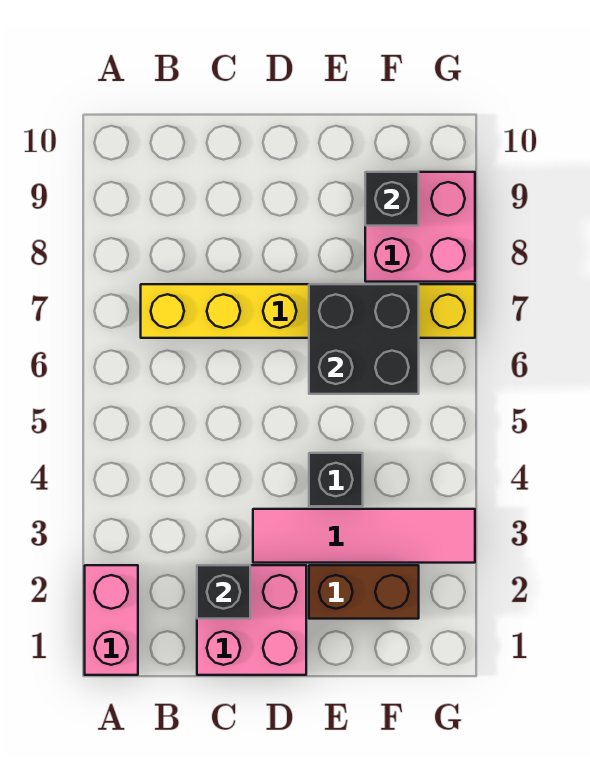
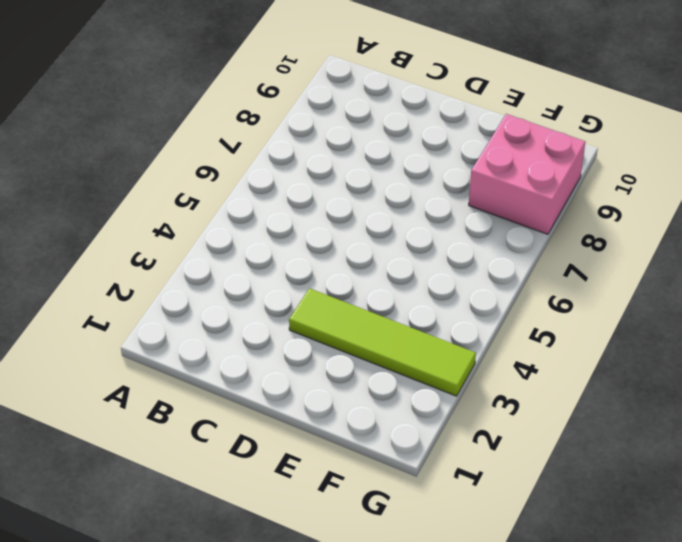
lime tile D3:G3 level 1 -> pink tile D3:G3 level 1
none -> pink brick A1:A2 level 1
none -> yellow brick B7:G7 level 1

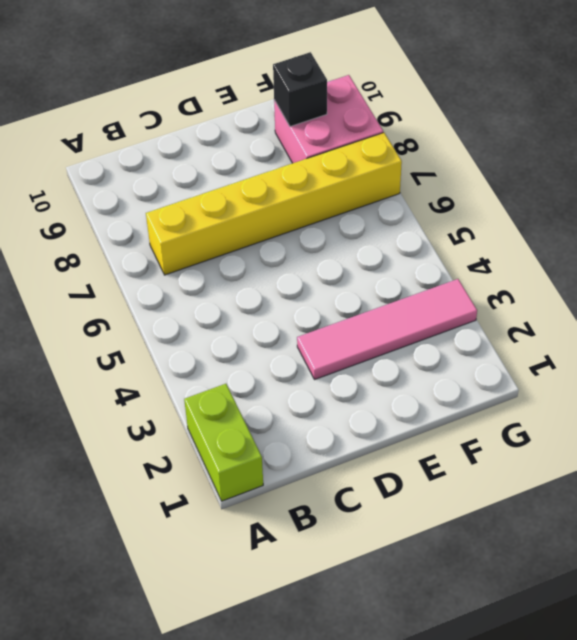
lime brick A1:A2 level 1 -> pink brick A1:A2 level 1
none -> pink brick C1:D2 level 1
none -> brown brick E2:F2 level 1

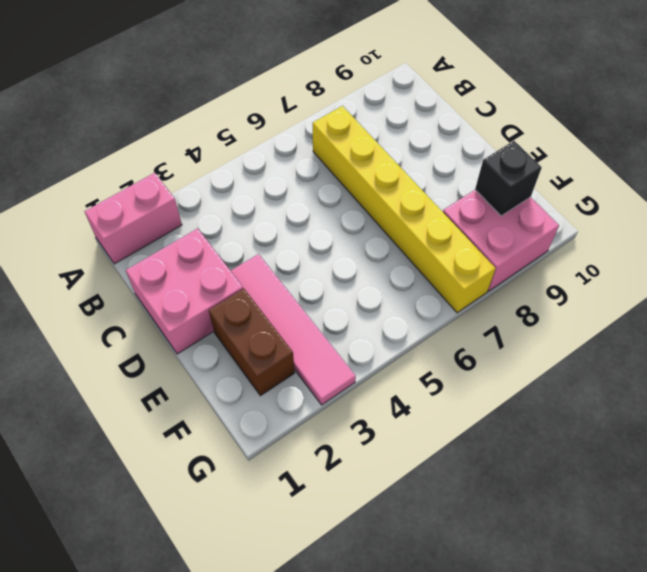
none -> black brick E4 level 1
none -> black brick C2 level 2

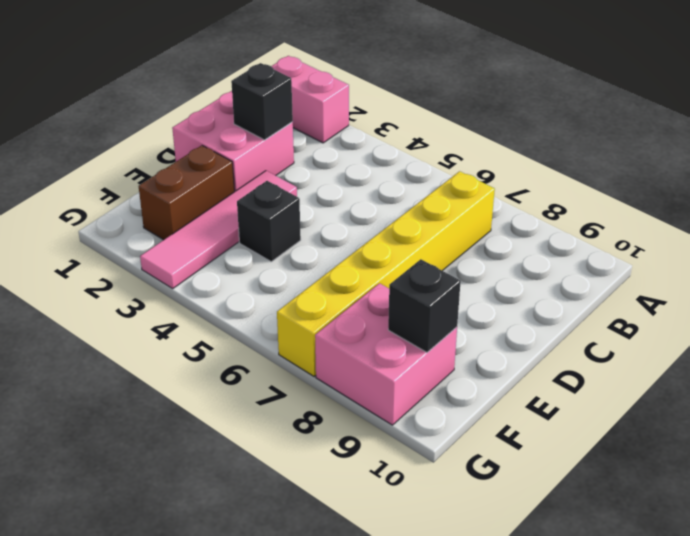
none -> black brick E6:F7 level 2

